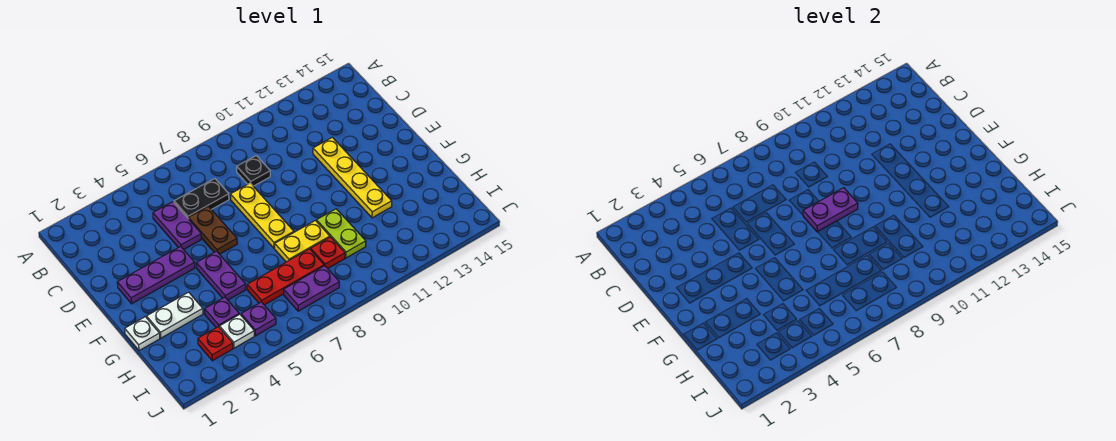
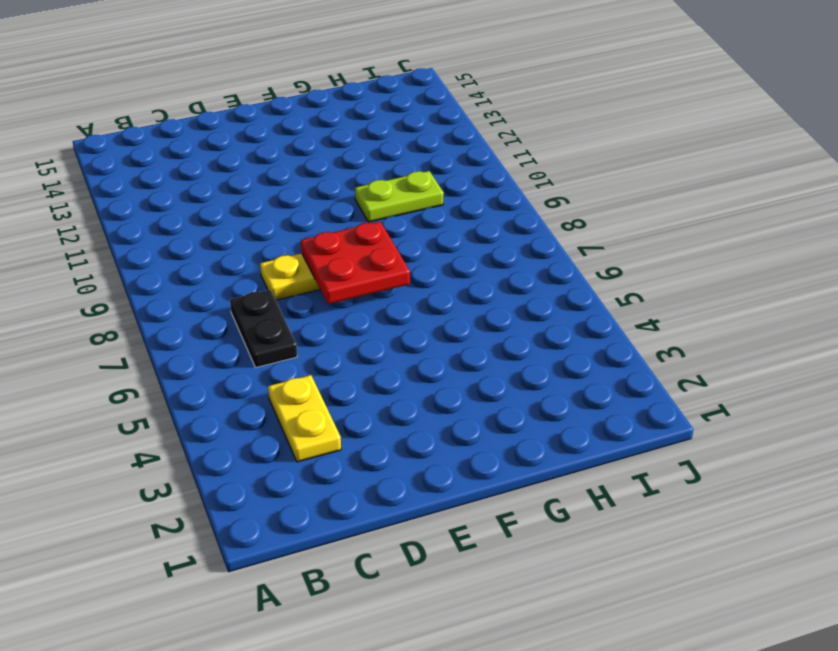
yellow plate C3:C4 level 1 -> yellow plate G8:G9 level 1
red plate E7:F8 level 2 -> purple plate E8:E9 level 2
none -> purple plate C5:D5 level 1
none -> black plate C9 level 1
none -> brown plate D6:E6 level 1

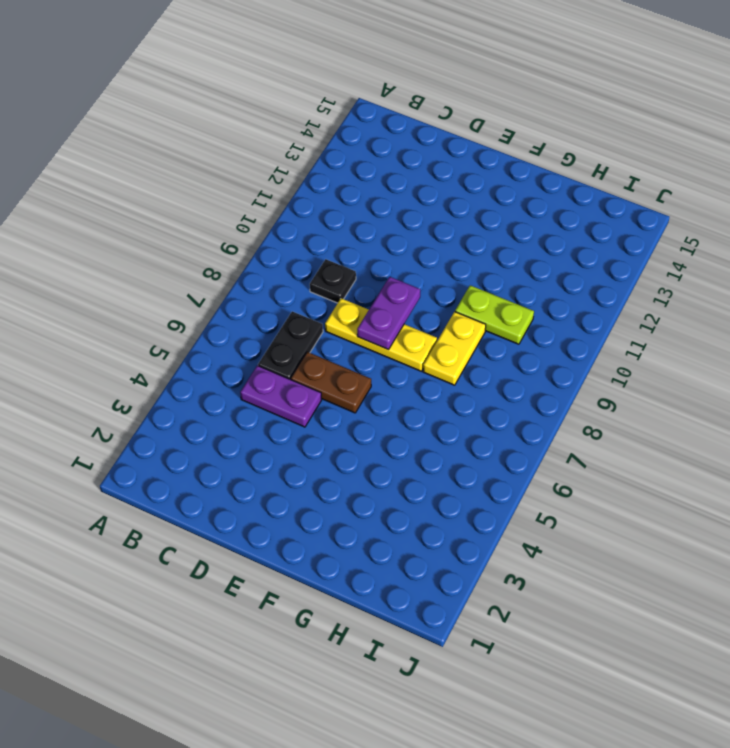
none -> yellow plate D12:G12 level 1
none -> purple plate E2:E4 level 1
none -> purple plate F5:G5 level 1

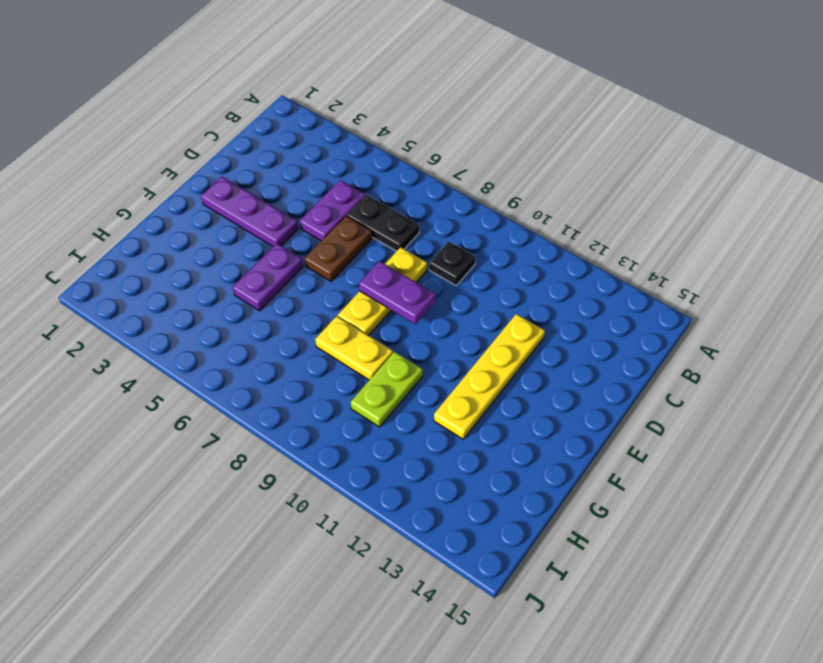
none -> white plate G1 level 1
none -> white plate G2:G3 level 1
none -> purple plate H4 level 1

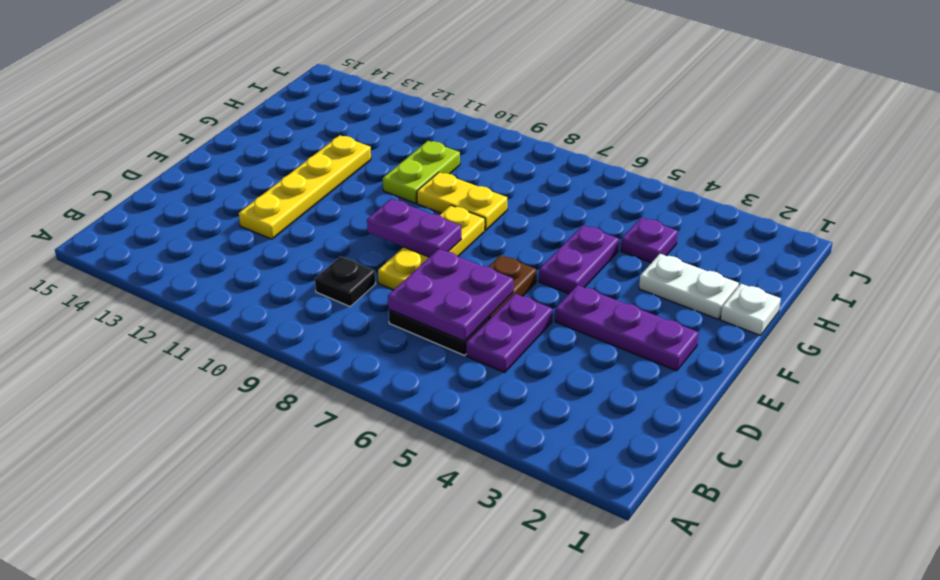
purple plate C6:D7 level 2 -> none
none -> red plate H6:H8 level 1
none -> red plate H9 level 1
none -> red plate I3 level 1

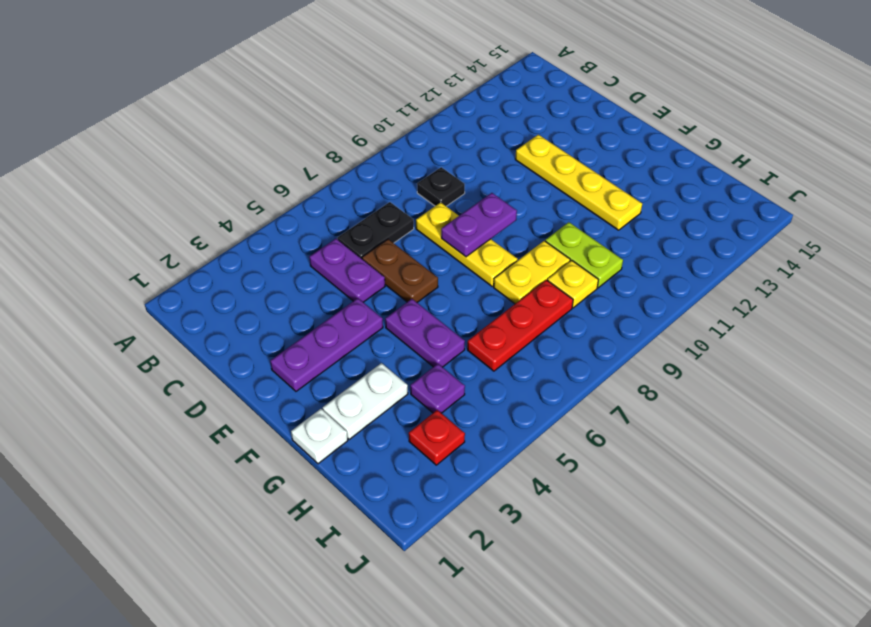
yellow plate H9 level 1 -> red plate H9 level 1
none -> white plate I4 level 1
none -> purple plate I5 level 1
none -> purple plate I7:I8 level 1

